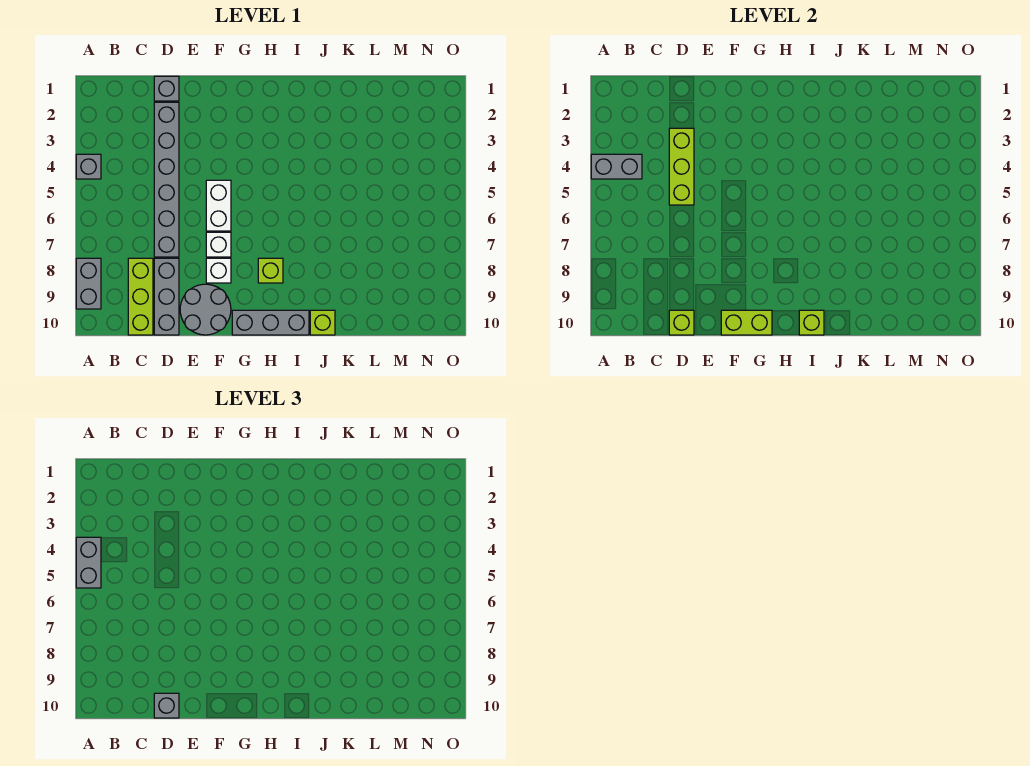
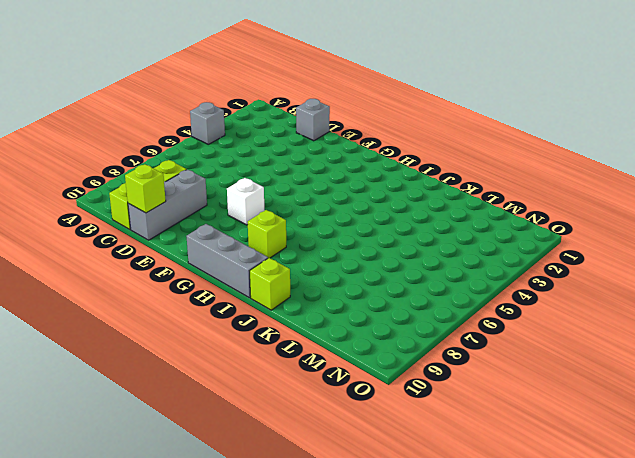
none -> grey brick A8:A9 level 1
none -> grey brick D2:D7 level 1
none -> grey round brick E9:F10 level 1

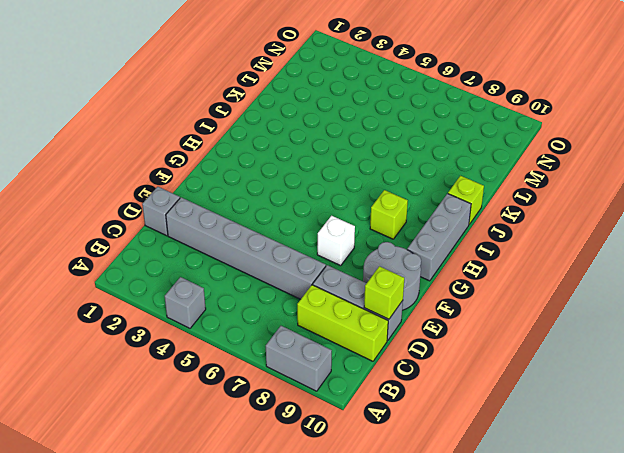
none -> white brick F5:F6 level 1
none -> white brick F8 level 1
none -> grey brick A4:B4 level 2

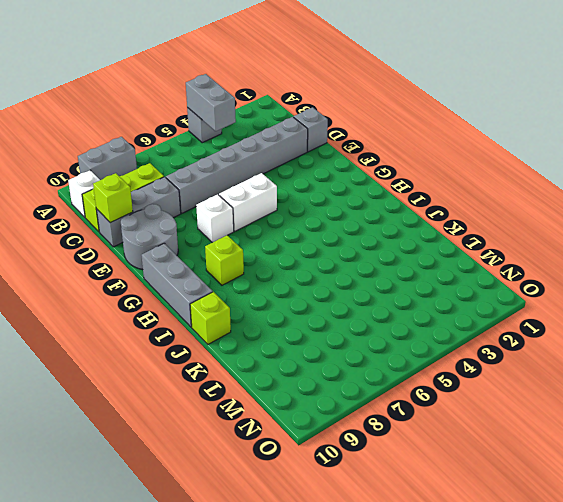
white brick B10 level 1 -> white brick F8 level 1
none -> lime brick D3:D5 level 2
none -> lime brick F10:G10 level 2
none -> lime brick I10 level 2

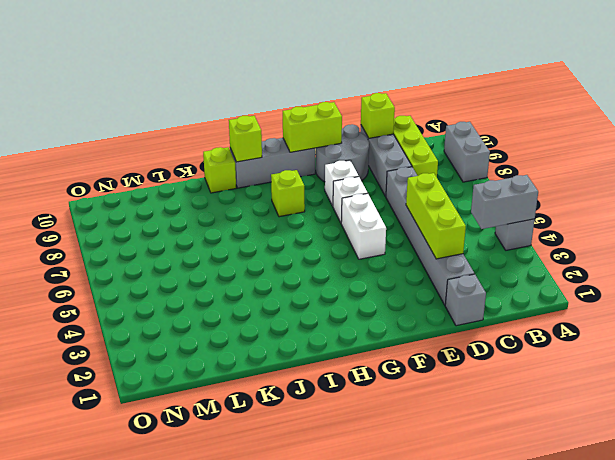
none -> grey brick A4:A5 level 3
none -> grey brick D10 level 3

